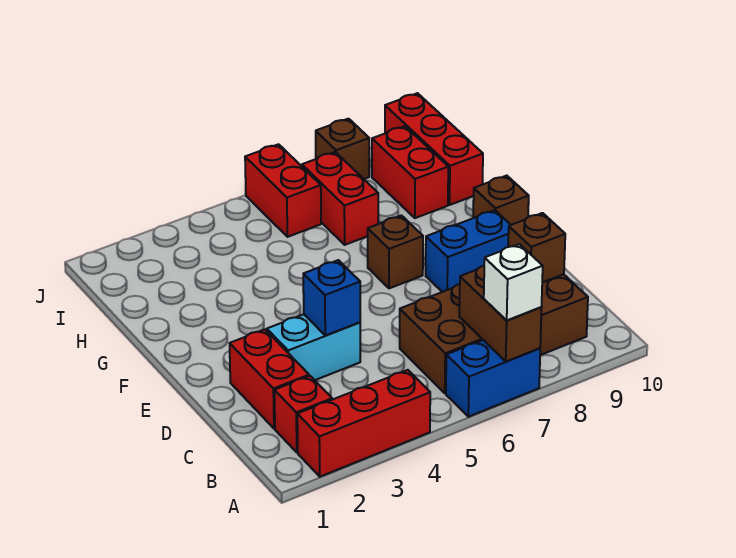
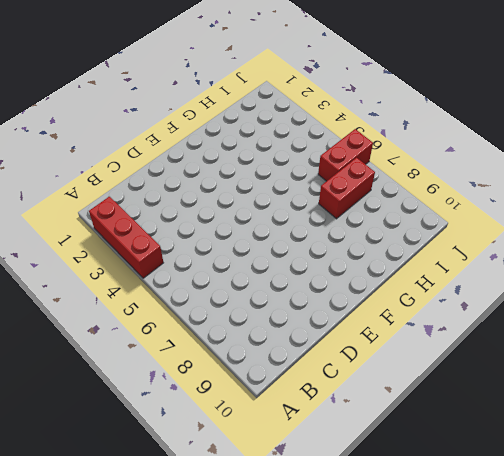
none -> blue brick A6:A7 level 1
none -> red brick B2 level 1
none -> brown brick B6:C9 level 1

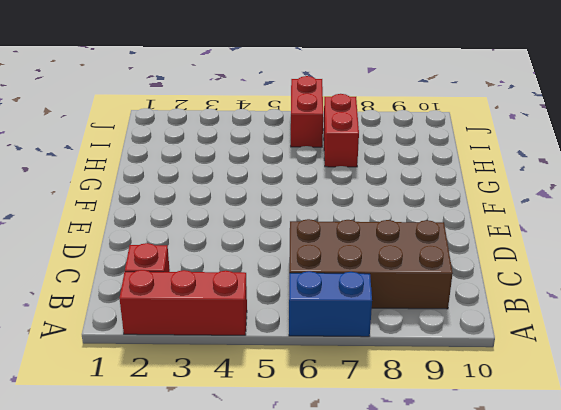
none -> red brick C2:D2 level 1
none -> cyan brick D3:D4 level 1
none -> blue brick E8:E9 level 1

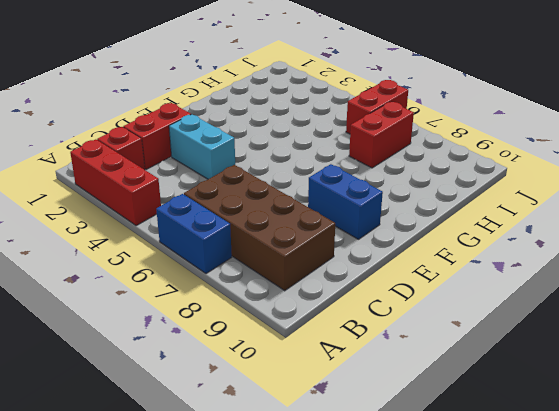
none -> brown brick F7 level 1
none -> brown brick F10 level 1
none -> red brick H9:I9 level 1

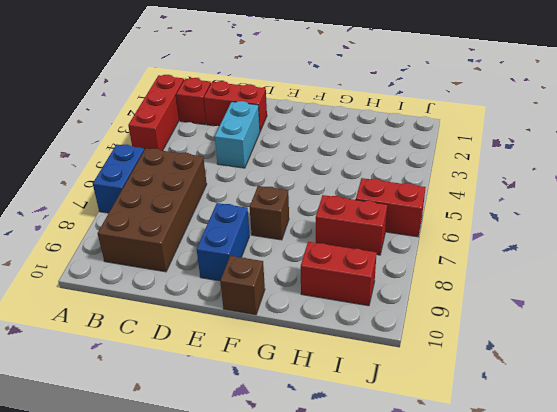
none -> red brick H10:J10 level 1
none -> brown brick J8 level 1
none -> brown brick A7:B7 level 2

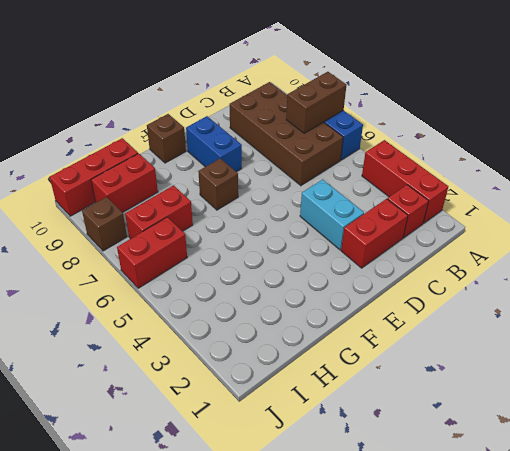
none -> brown brick C9 level 2
none -> blue brick D4 level 2
none -> white brick A7 level 3

